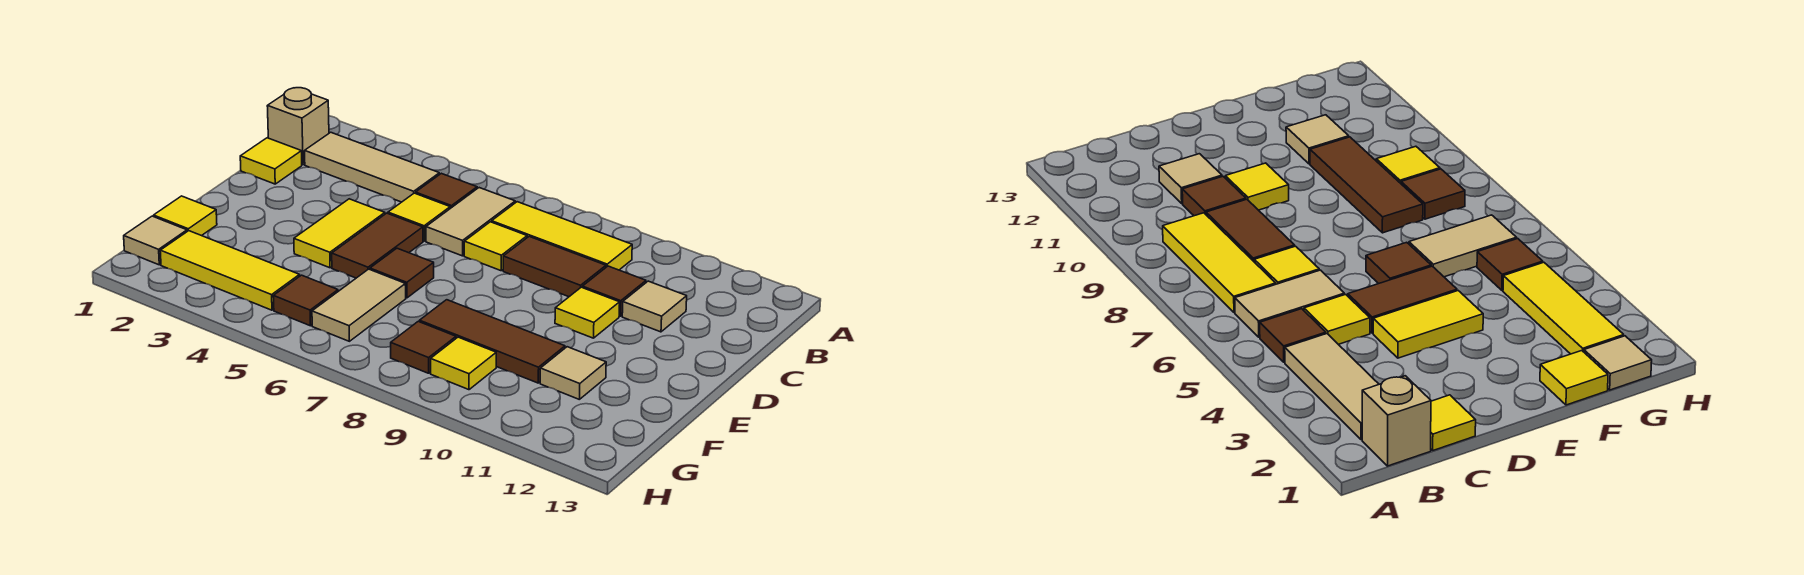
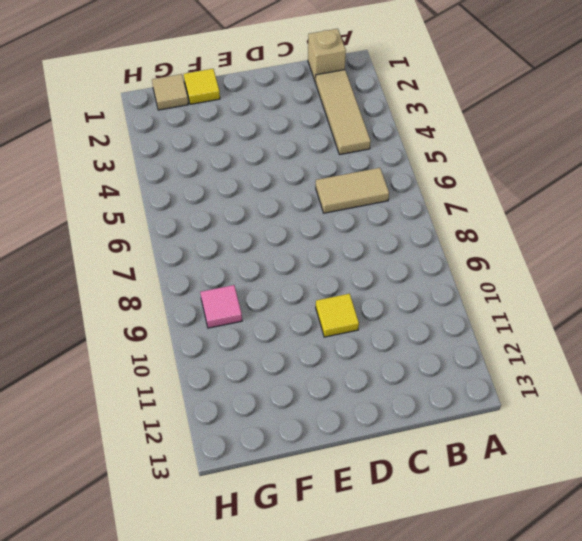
pink tile G9 level 1 -> yellow tile G9 level 1
none -> brown tile B5 level 1
none -> yellow tile B7:B9 level 1
none -> yellow tile C1 level 1

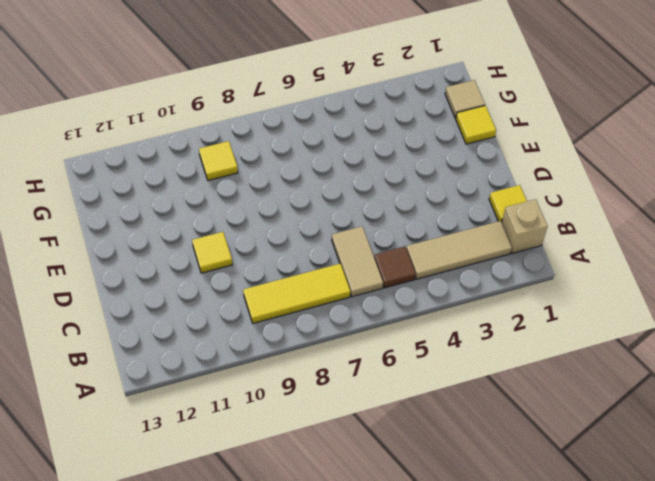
none -> yellow tile C5 level 1
none -> yellow tile C7 level 1
none -> brown tile C8:C9 level 1

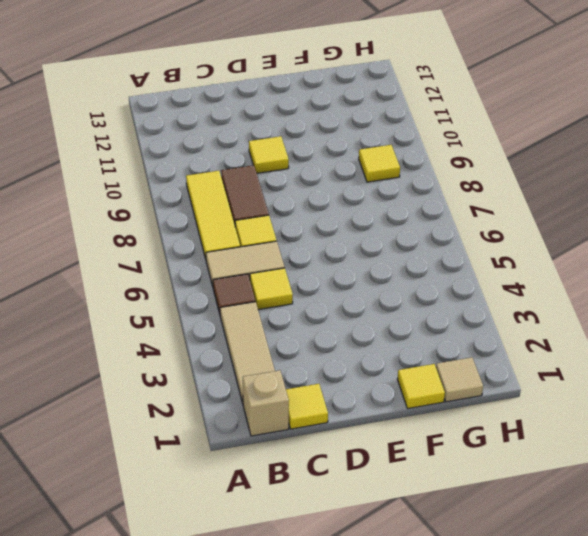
none -> brown tile C10 level 1
none -> tan tile C11 level 1
none -> yellow tile D4:E4 level 1

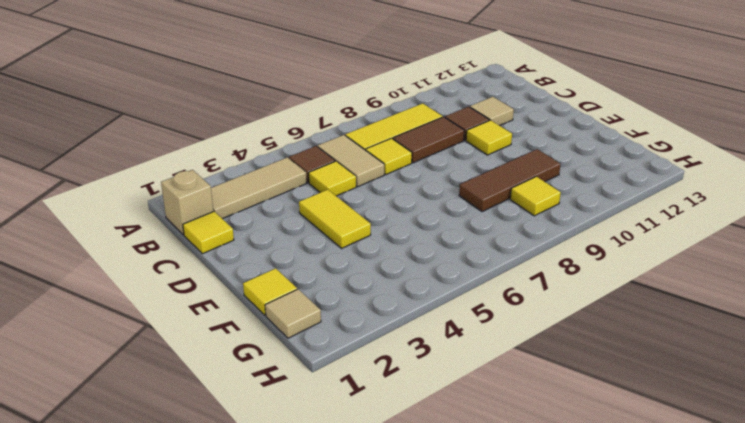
none -> brown tile D5:E5 level 1
none -> brown tile E6 level 1
none -> tan tile F6:G6 level 1

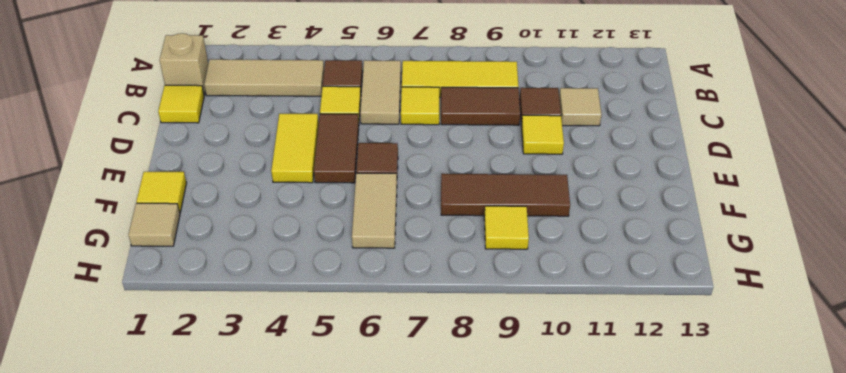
none -> tan tile F11 level 1
none -> yellow tile G2:G4 level 1
none -> brown tile G5 level 1

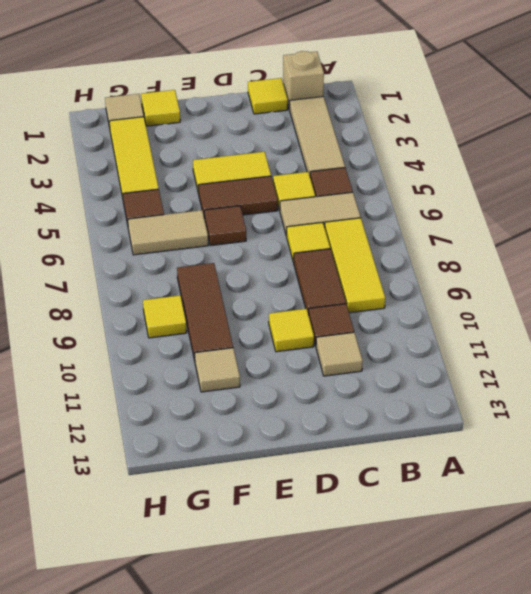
none -> brown tile G8 level 1

